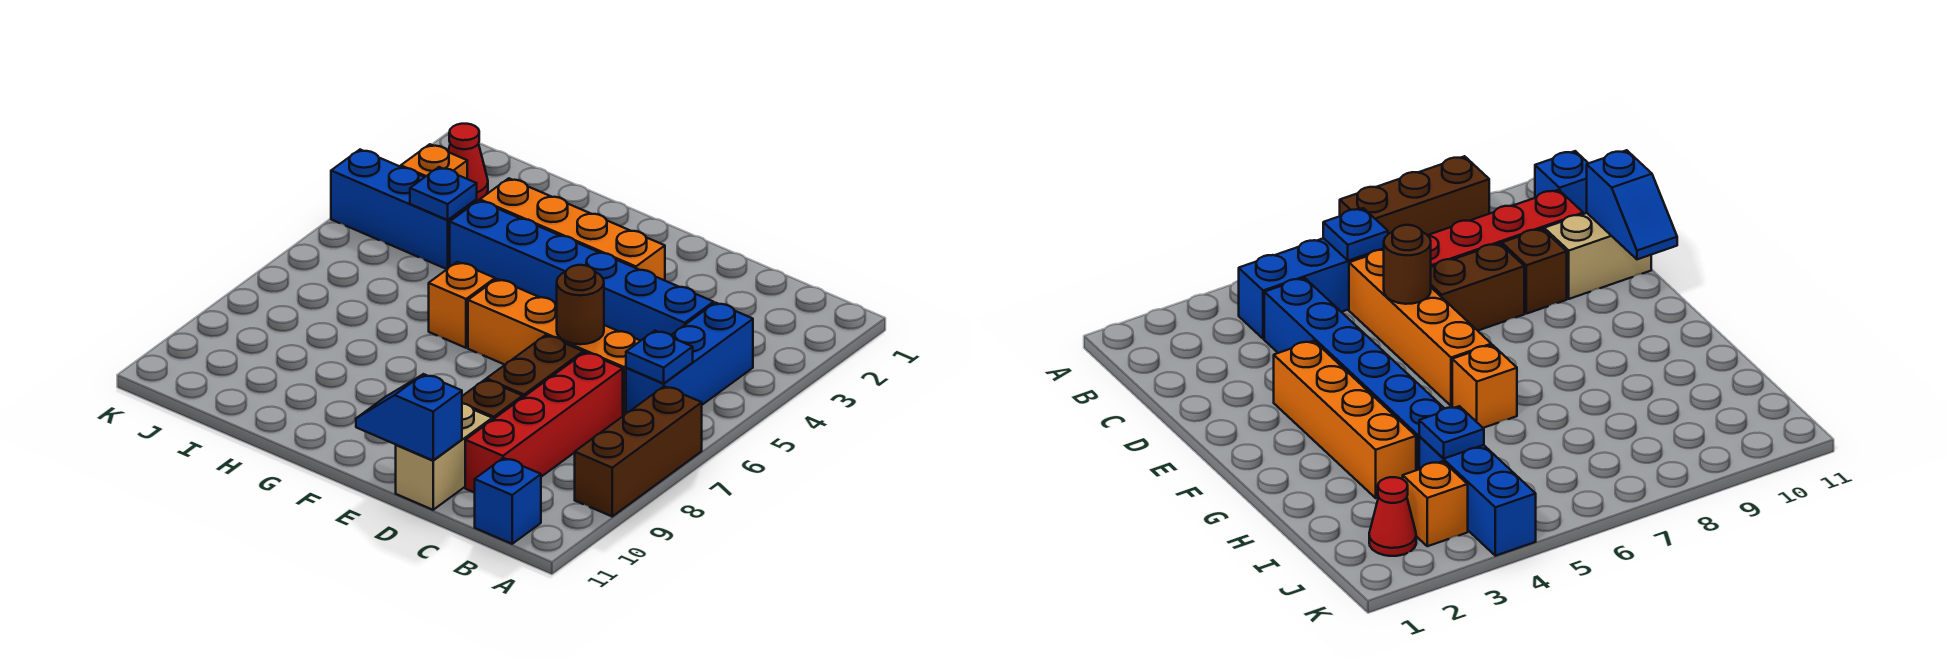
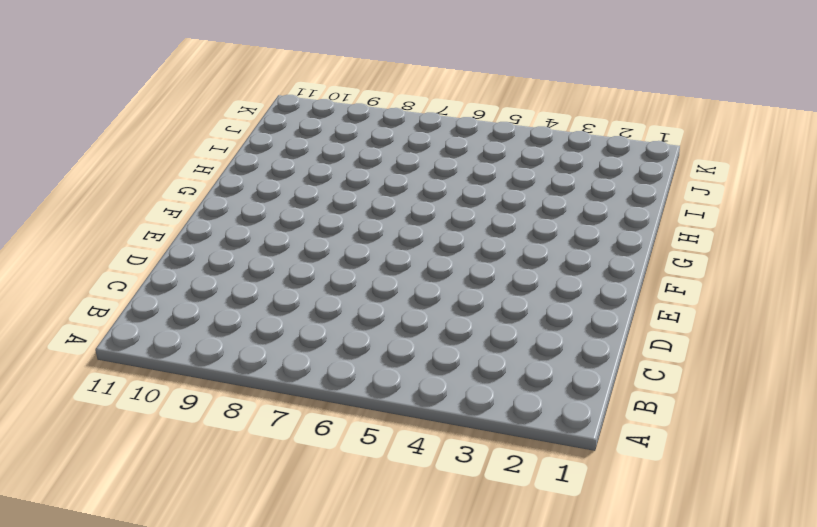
none -> brown brick A7:A9 level 1
none -> blue brick B4:B6 level 1
none -> blue brick B11 level 1

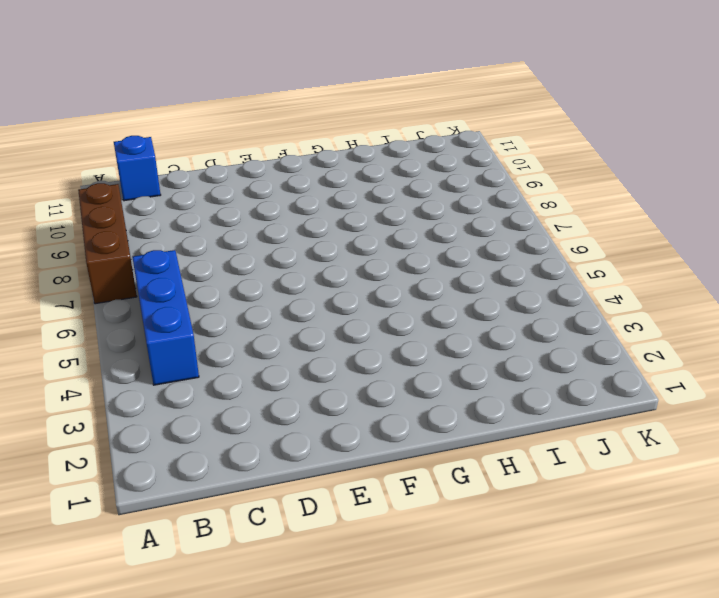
none -> blue brick C4:H4 level 1
none -> orange brick C6:F6 level 1
none -> red brick C7:C10 level 1

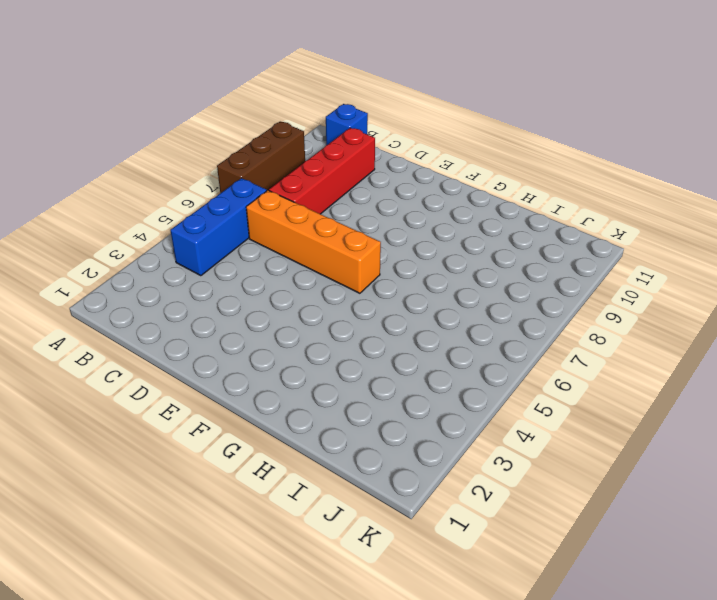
none -> blue brick C4:H4 level 1
none -> brown brick D7:D8 level 1
none -> brown brick D9 level 1

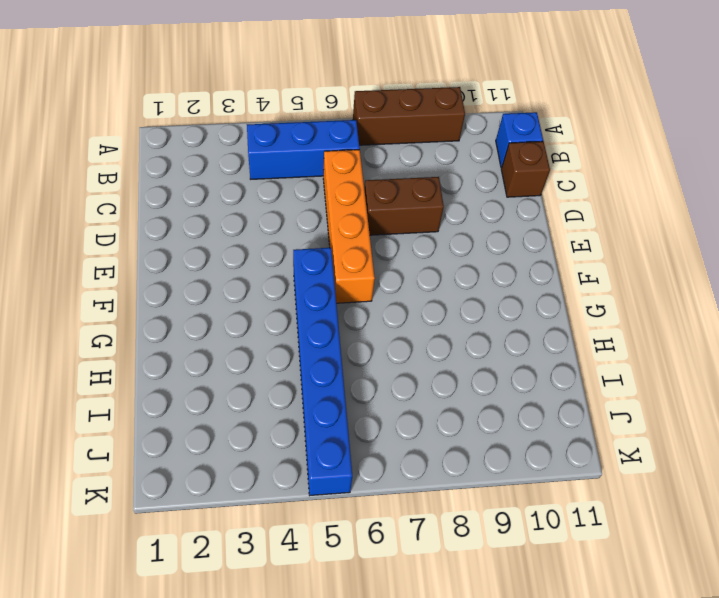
brown brick C11 level 1 -> brown brick D9 level 1
blue brick F5:K5 level 1 -> blue brick C4:H4 level 1
none -> red brick C7:C10 level 1
none -> tan brick D10:D11 level 1
none -> orange brick E3:H3 level 1

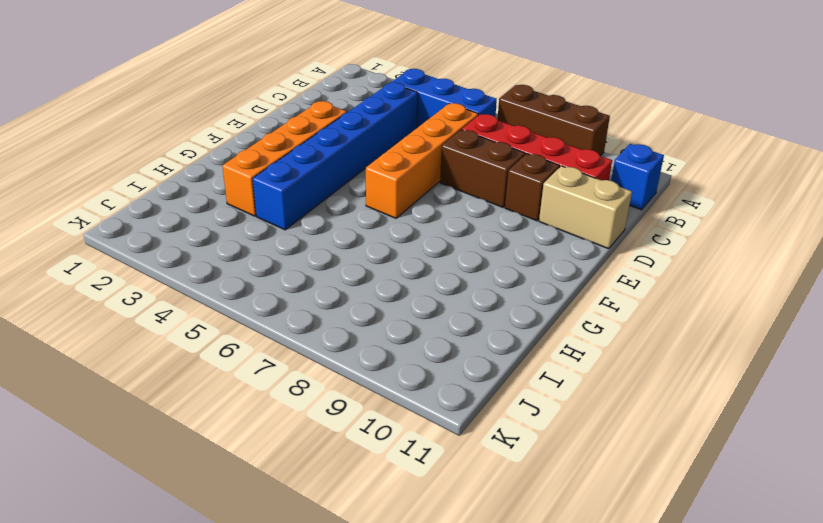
none -> orange brick G6 level 1
none -> blue brick I4:K4 level 1
none -> red cone J2 level 1

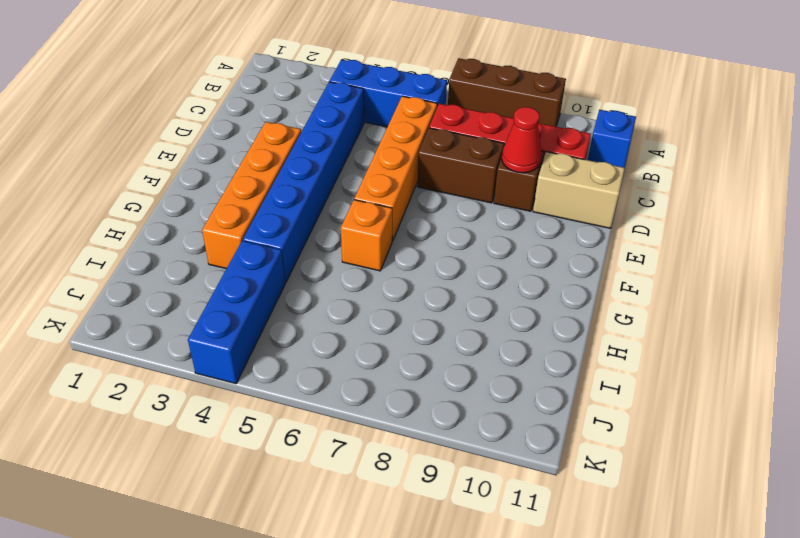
red cone D9 level 2 -> red cone J2 level 1
none -> orange brick J3 level 1
none -> blue plate B6 level 2
none -> brown round brick D6 level 2

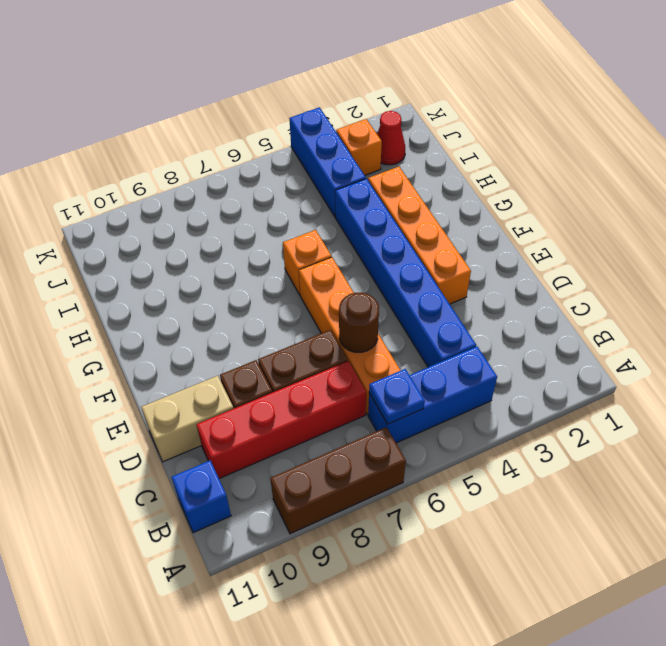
none -> blue slope D11:E11 level 2 top D
none -> blue plate I4 level 2

